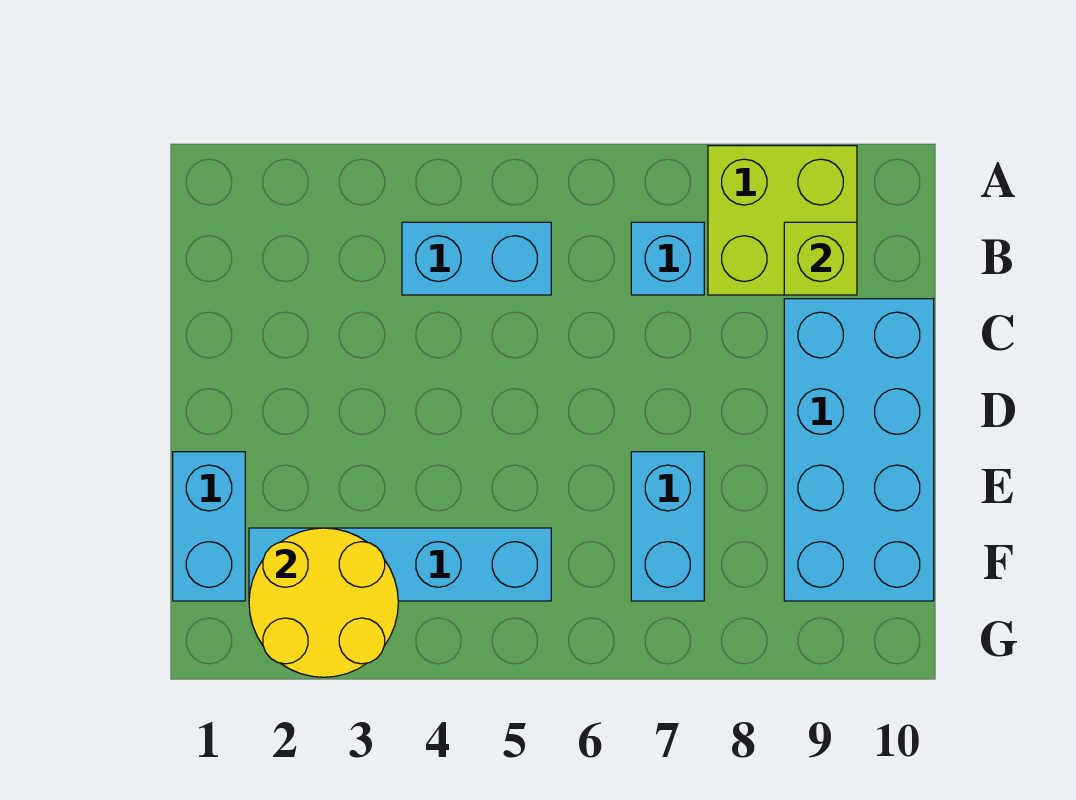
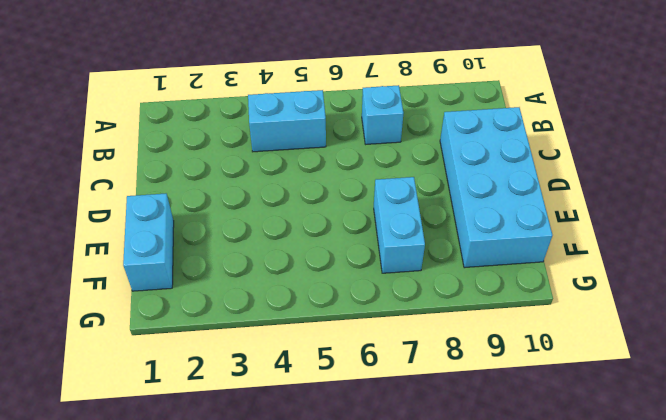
none -> lime brick A8:B9 level 1
none -> cyan brick F2:F5 level 1

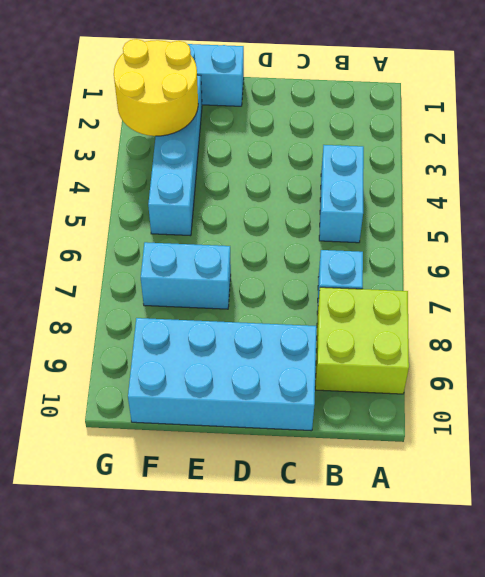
none -> lime brick B9 level 2

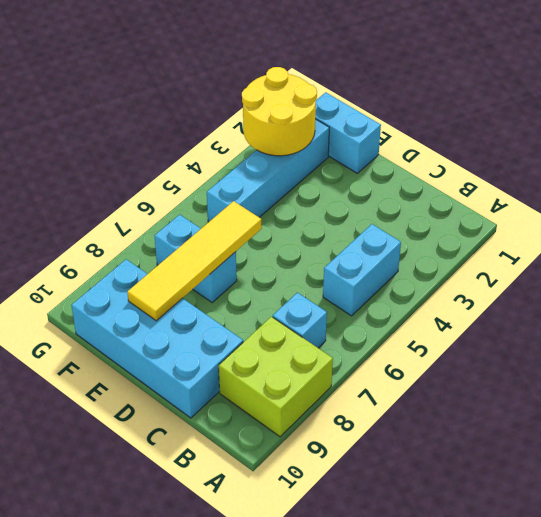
yellow tile E6:E9 level 2 -> none
none -> lime brick B9 level 2

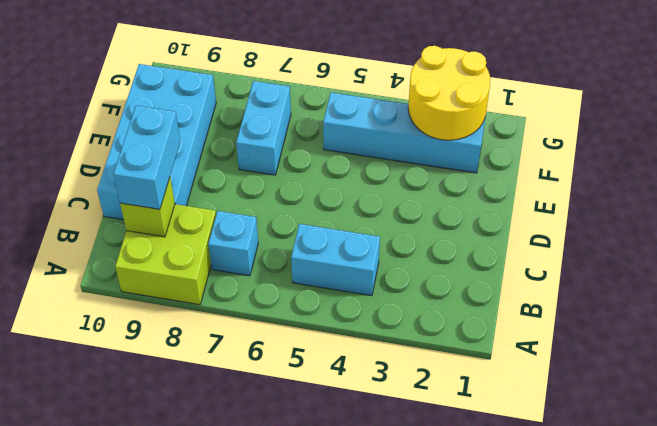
cyan brick B9:C9 level 3 -> cyan brick E1:F1 level 1

